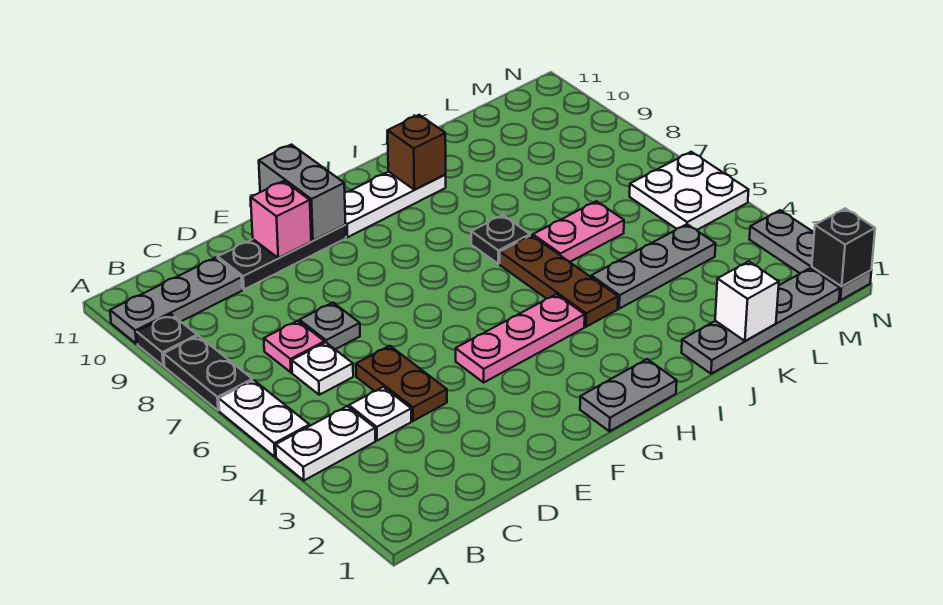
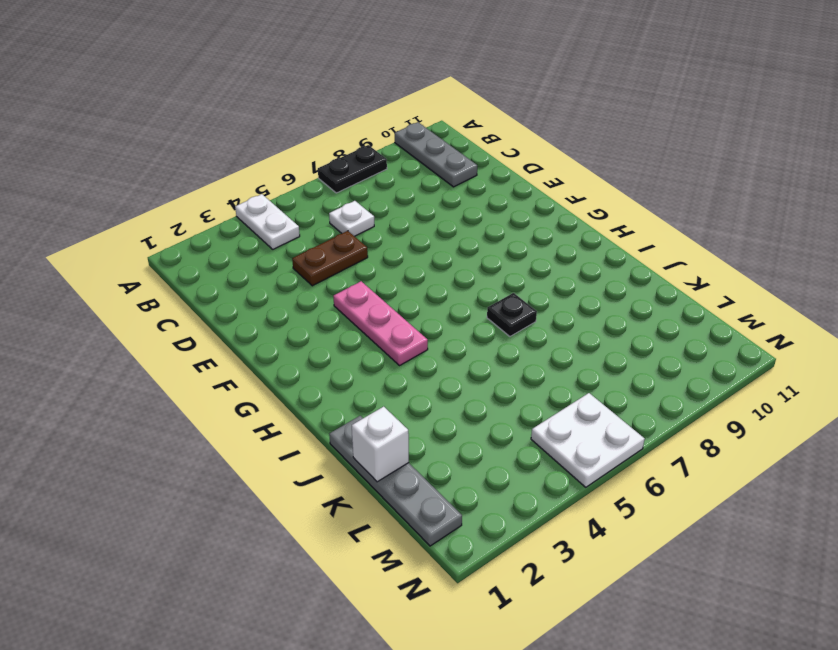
none -> white plate A5:A6 level 1
none -> black plate A9 level 1
none -> white plate C4 level 1

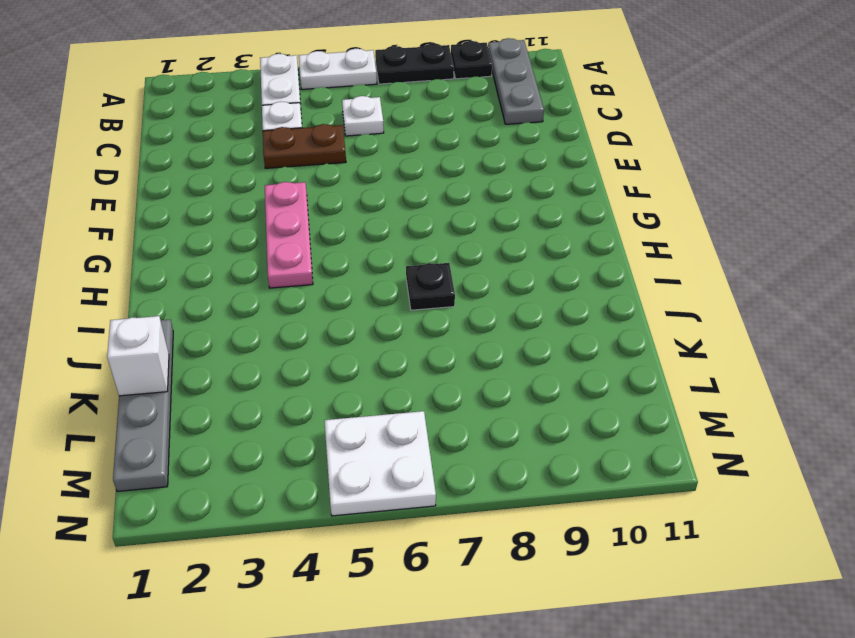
none -> pink plate C7 level 1
none -> grey plate D7 level 1
none -> black plate D10:F10 level 1

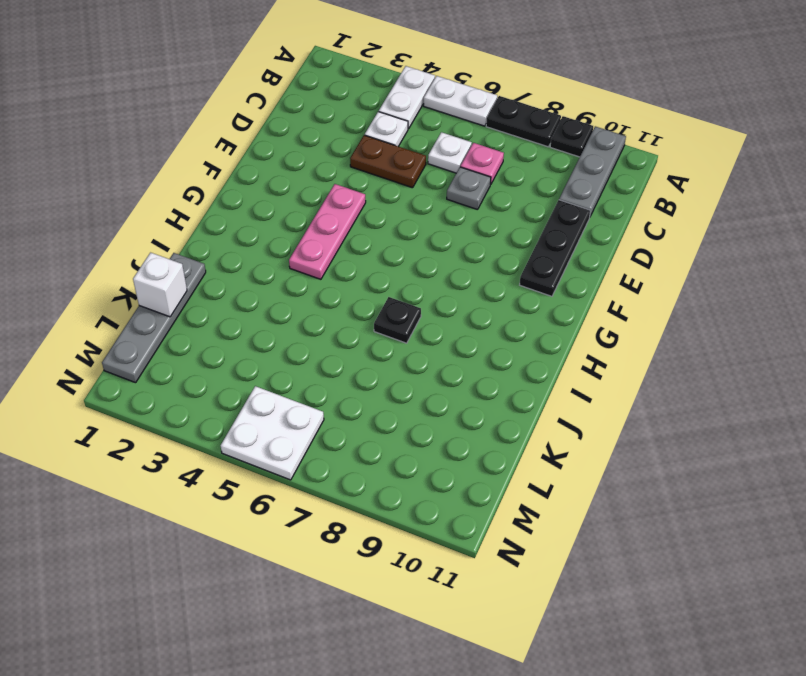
none -> grey plate G1:H1 level 1
none -> white plate G10:I10 level 1
none -> brown plate I4:I6 level 1

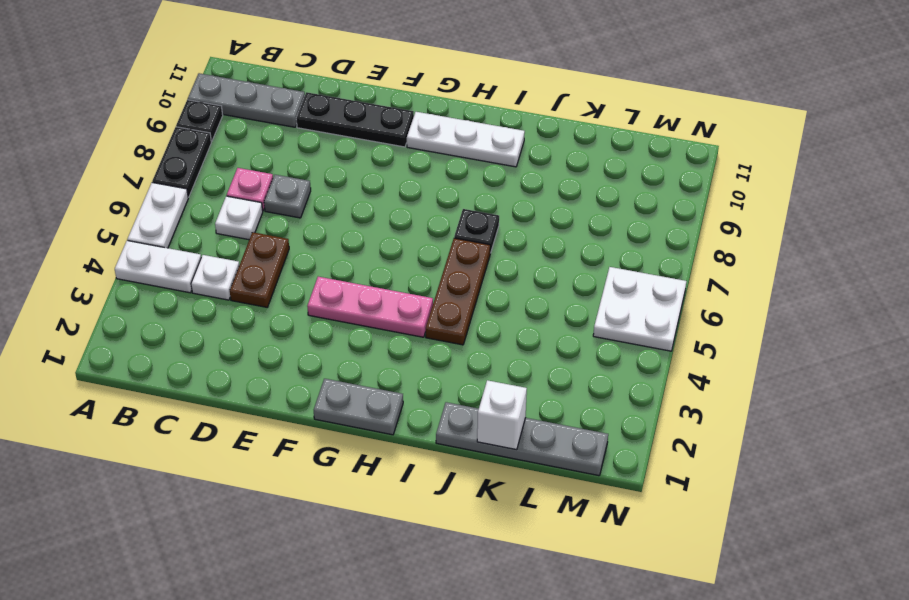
none -> grey plate J4:L4 level 1
none -> pink plate J6:K6 level 1
none -> grey plate N1:N3 level 1

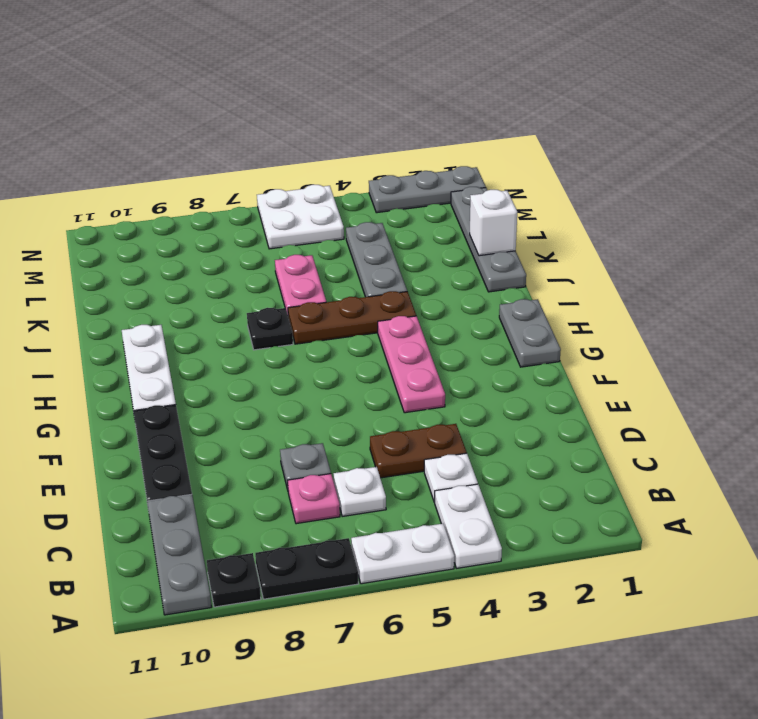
none -> pink brick E10 level 2
none -> grey brick F10:F11 level 2
none -> brown brick I10 level 2

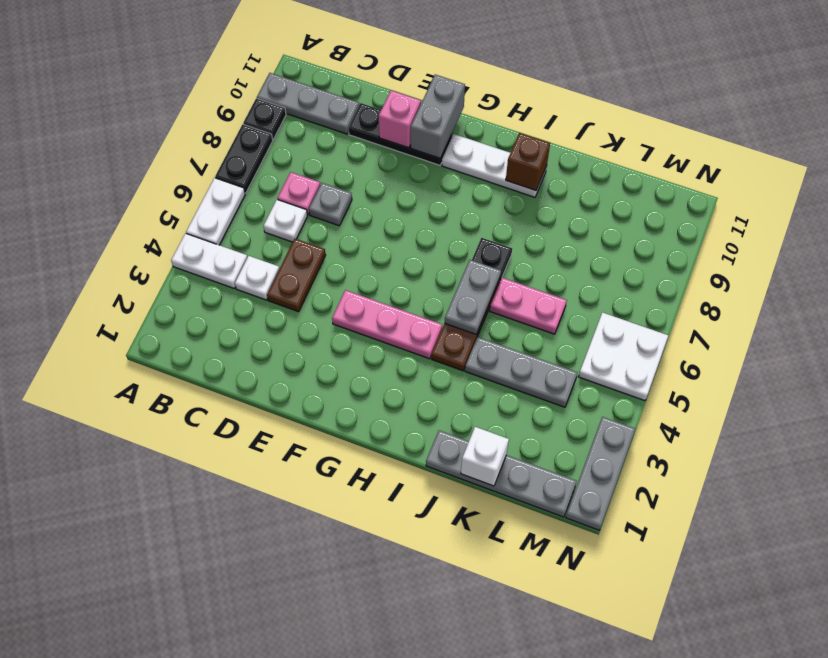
grey plate I5:I6 level 2 -> grey plate G1:H1 level 1
none -> black brick N1 level 2

